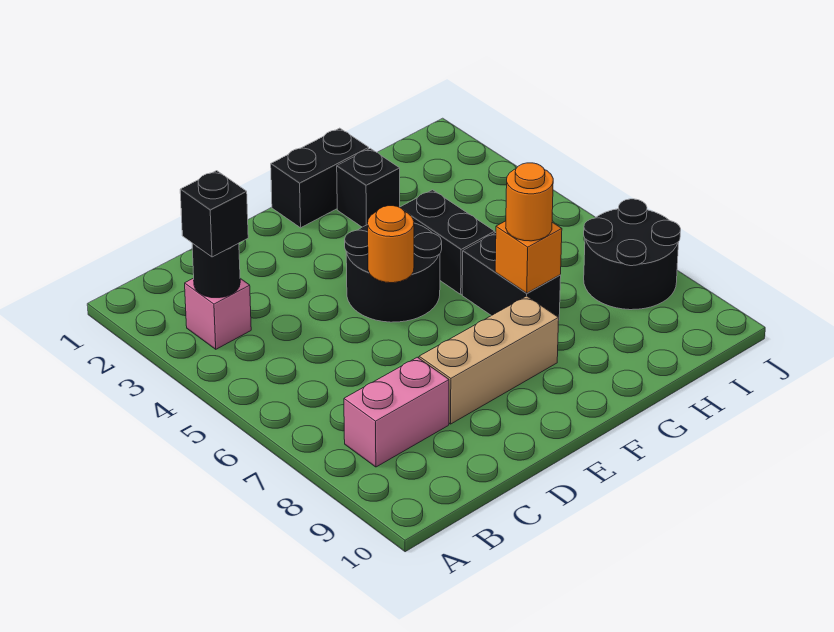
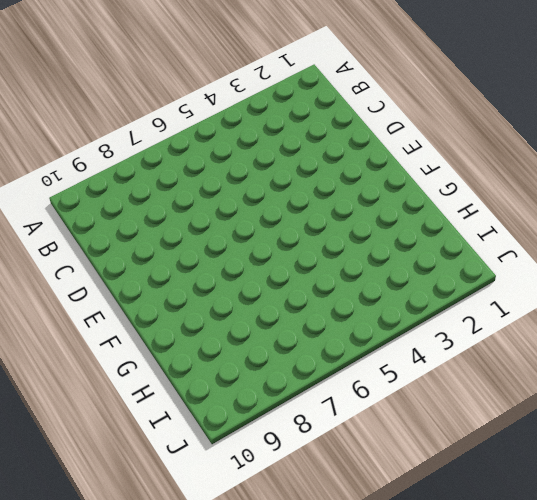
none -> pink brick B3 level 1
none -> pink brick B8:C8 level 1
none -> tan brick D8:F8 level 1

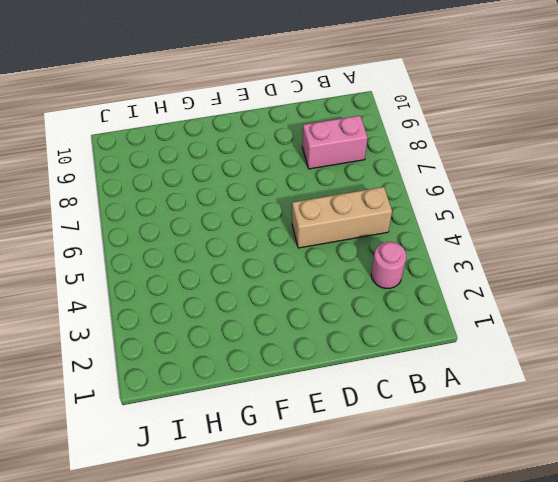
pink round brick B3 level 1 -> pink brick B3 level 1
tan brick B5:D5 level 1 -> tan brick D8:F8 level 1
none -> black round brick E4:F5 level 1
none -> black brick F1:G1 level 1
none -> black brick G2 level 1

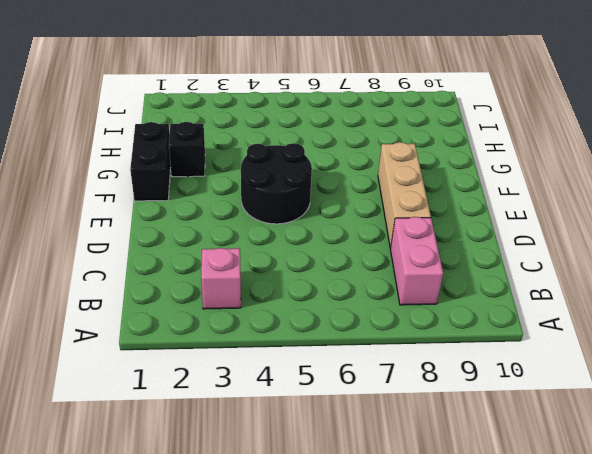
none -> black brick G4:G5 level 1
none -> black brick G6:G7 level 1
none -> black round brick I7:J8 level 1

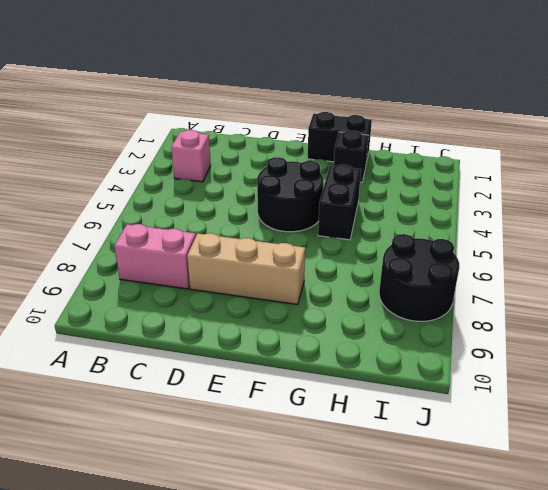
none -> black brick G6:G7 level 1
none -> black round brick B3 level 2
none -> orange round brick E5 level 2

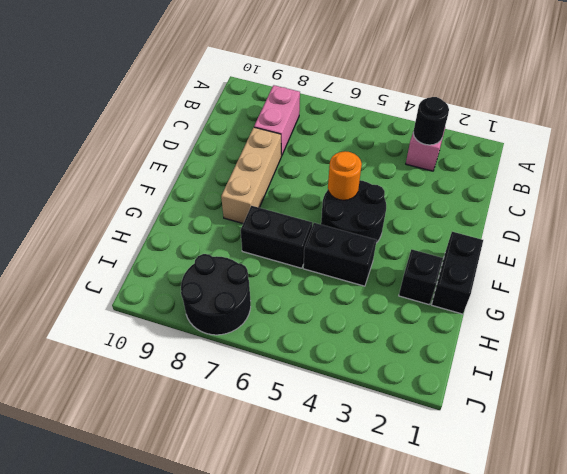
none -> orange brick G7 level 2
none -> black brick B3 level 3
none -> orange round brick G7 level 3

